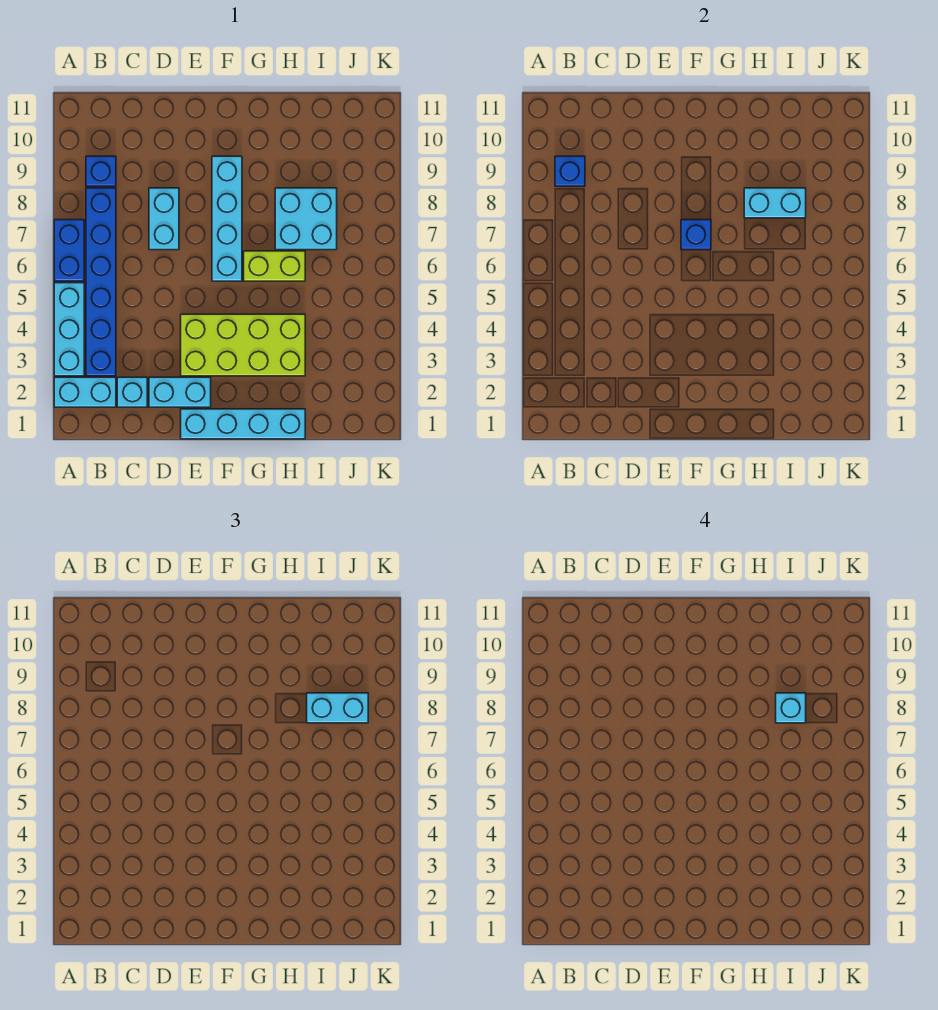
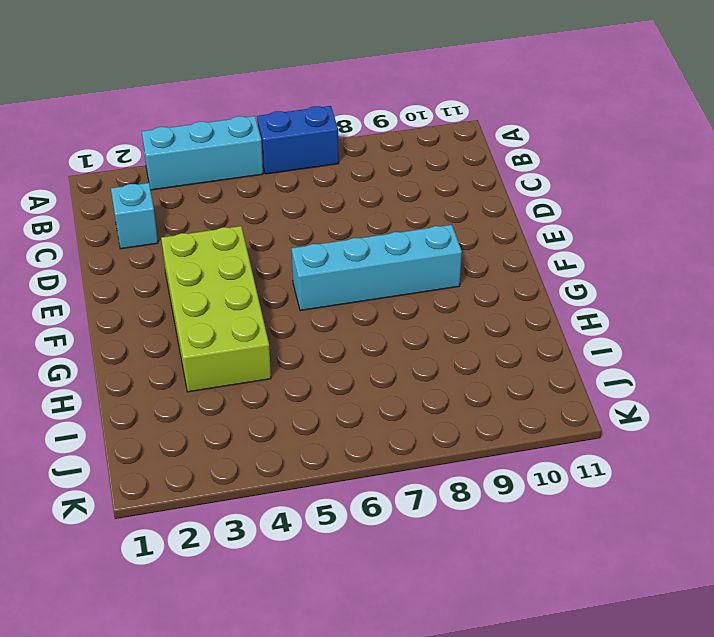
none -> cyan brick A2:B2 level 1
none -> blue brick B3:B8 level 1
none -> blue brick B9 level 1

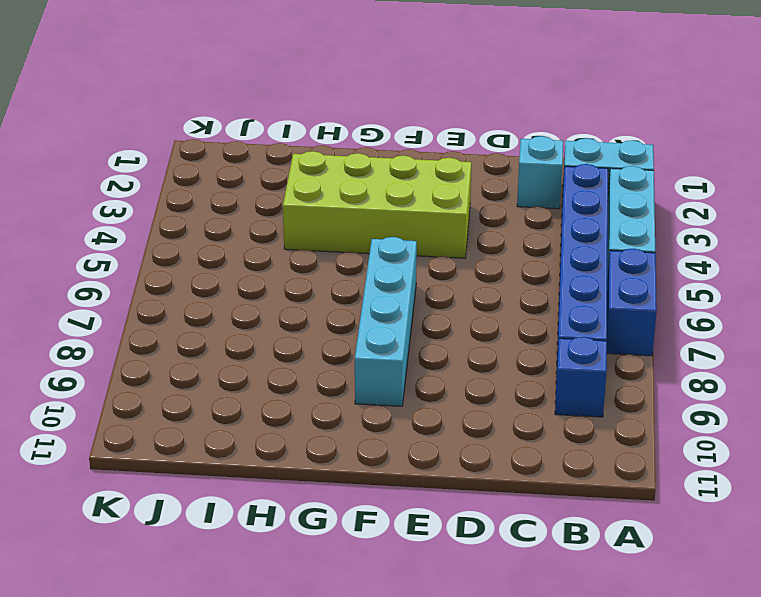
none -> cyan brick D2:E2 level 1
none -> cyan brick D7:D8 level 1
none -> cyan brick E1:H1 level 1

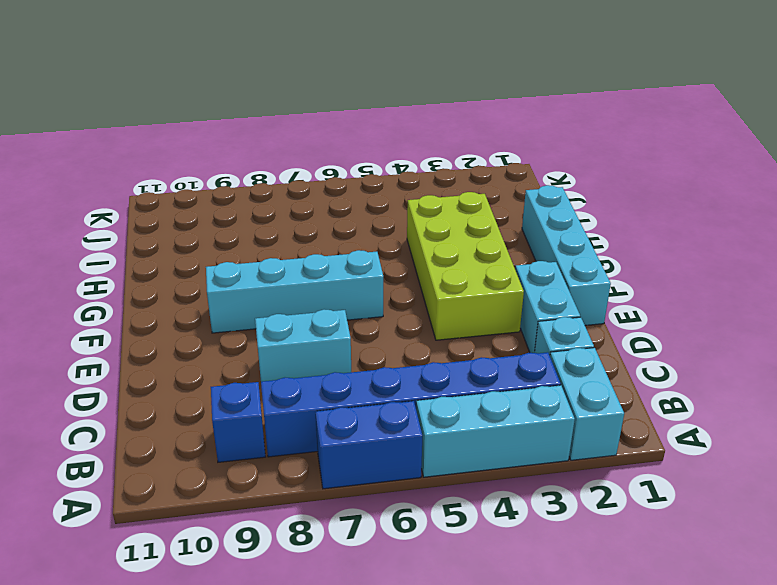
none -> lime brick G6:H6 level 1
none -> cyan brick H7:I8 level 1
none -> blue brick B9 level 2

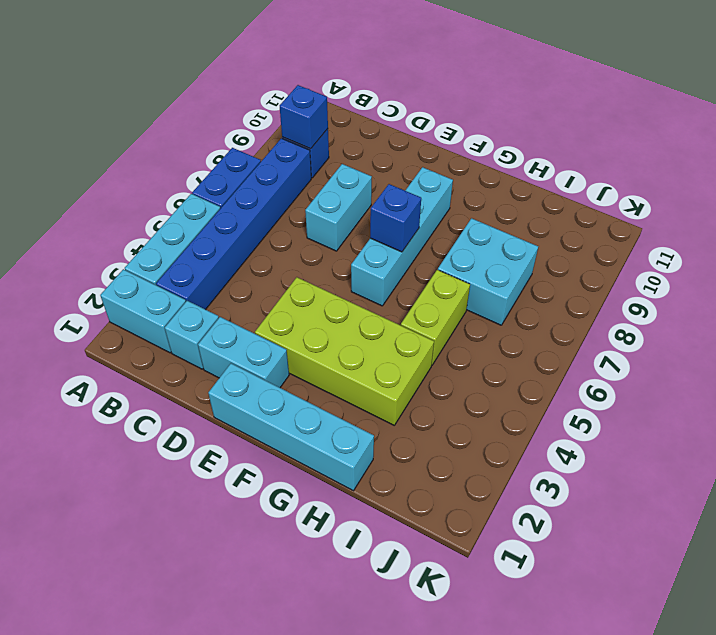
lime brick H5:H6 level 1 -> lime brick G6:H6 level 1
none -> cyan brick H8:I8 level 2
none -> cyan brick I8:J8 level 3
none -> cyan brick I8 level 4

